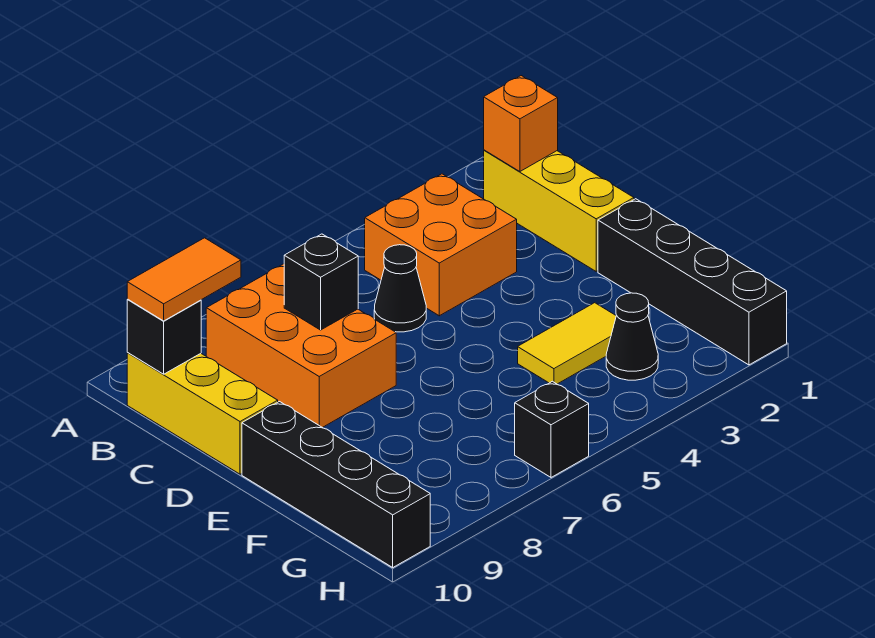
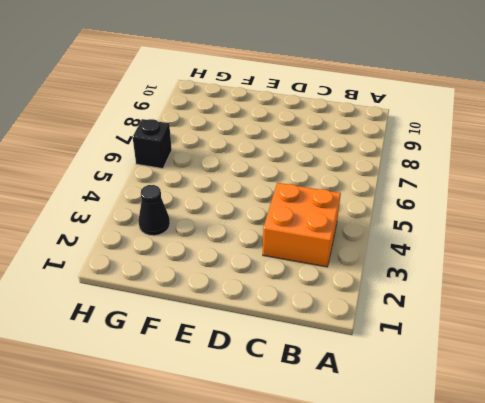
none -> yellow brick B1:D1 level 1
none -> orange brick B7:D8 level 1
none -> yellow brick B10:D10 level 1

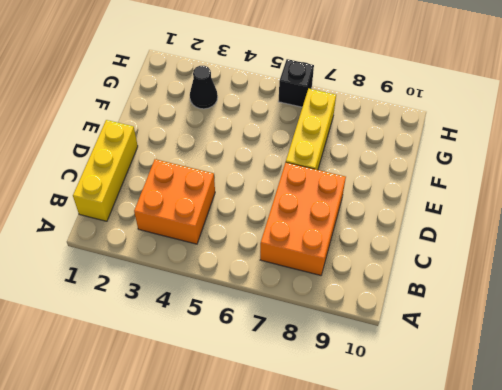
yellow brick E7:G7 level 1 -> yellow brick B10:D10 level 1
none -> black cone C5 level 1
none -> black brick E1:H1 level 1
none -> black brick E10:H10 level 1

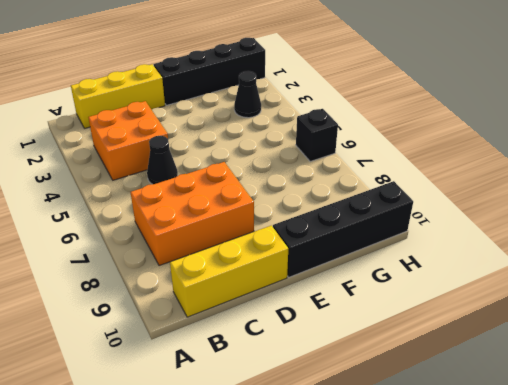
none -> yellow tile F3:F4 level 1
none -> orange brick B1 level 2
none -> black brick B10 level 2

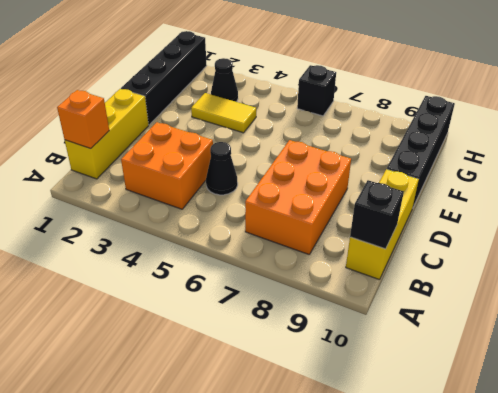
none -> black brick C7 level 2
none -> orange tile B9:B10 level 3

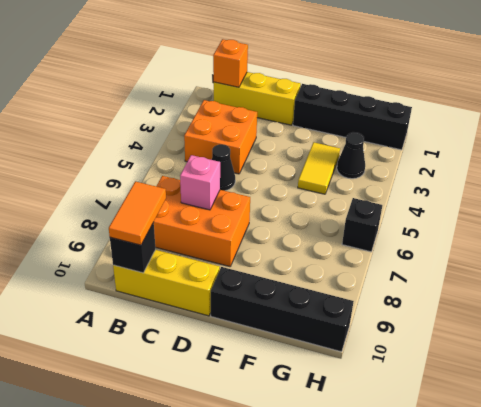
pink brick C7 level 2 -> black brick C7 level 2

